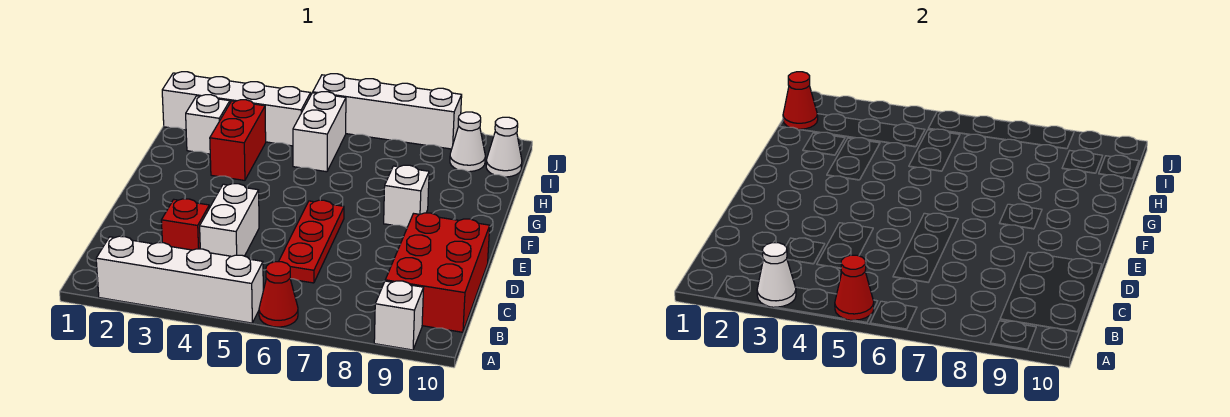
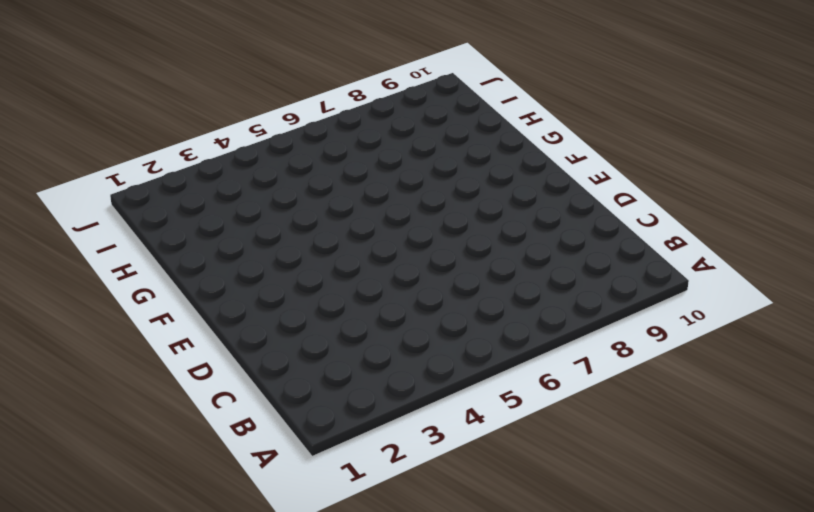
none -> white brick A2:A5 level 1
none -> red cone A6 level 1
none -> white brick A9 level 1

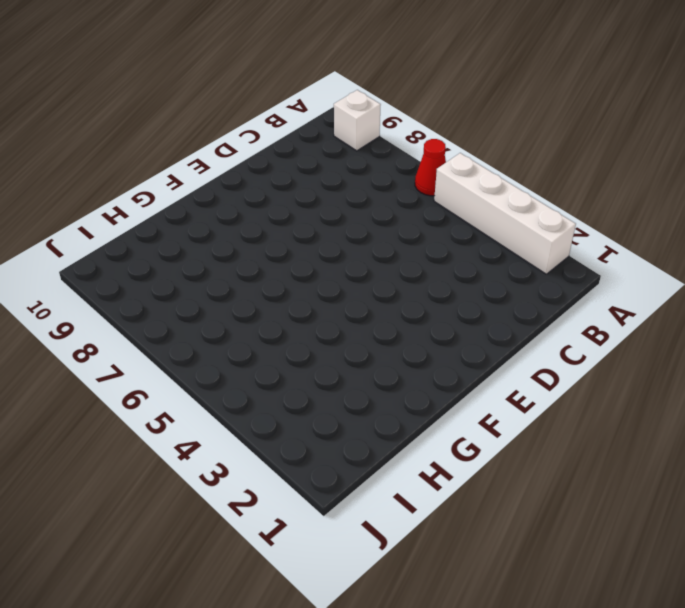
none -> red brick B9:D10 level 1
none -> red brick C3 level 1
none -> white brick C4:D4 level 1

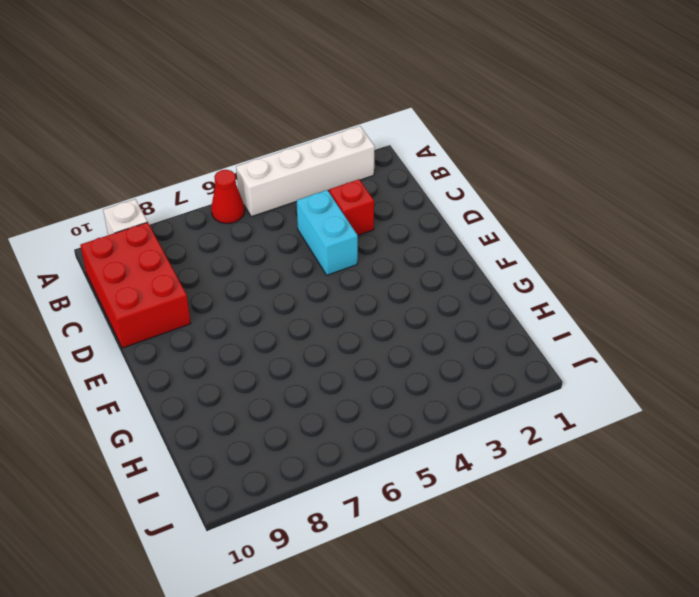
cyan brick C4:D4 level 1 -> white brick C4:D4 level 1
none -> red plate C6:E6 level 1
none -> white brick F8 level 1
none -> red brick G3:H3 level 1

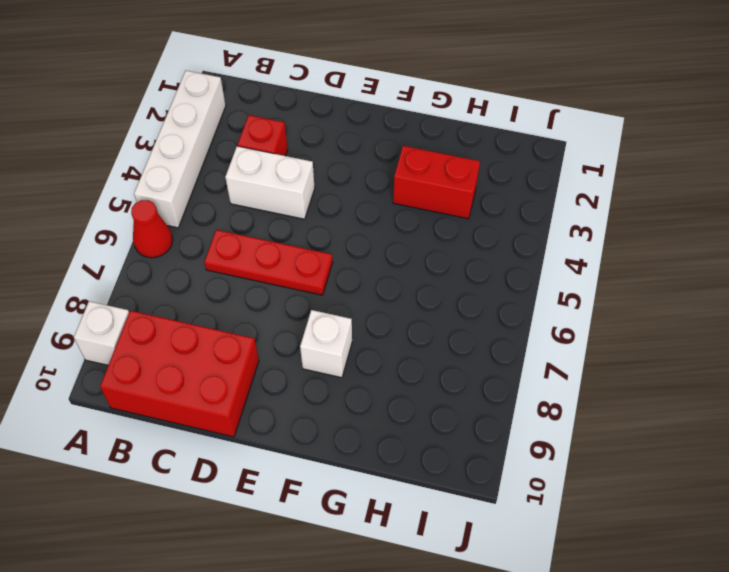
none -> white brick H2 level 1
none -> white brick H5:I5 level 1
none -> white brick I1:I4 level 1

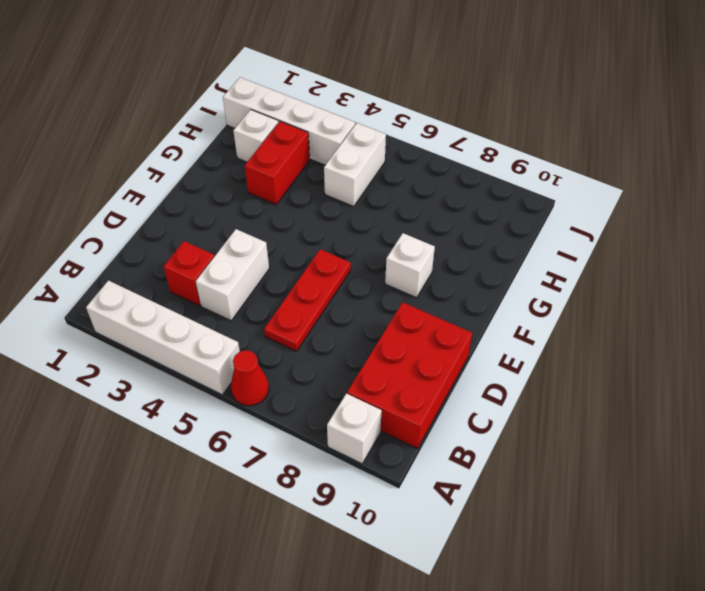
none -> white cone I9 level 1
none -> white cone I10 level 1
none -> white brick J5:J8 level 1

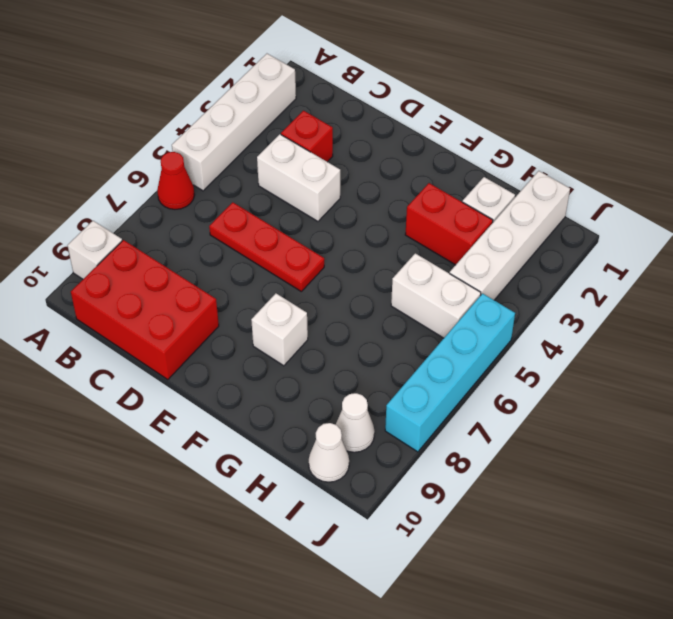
cyan brick J5:J8 level 1 -> white brick J5:J8 level 1
none -> white cone A3 level 2
none -> red cone A5 level 2
none -> red cone I1 level 2

